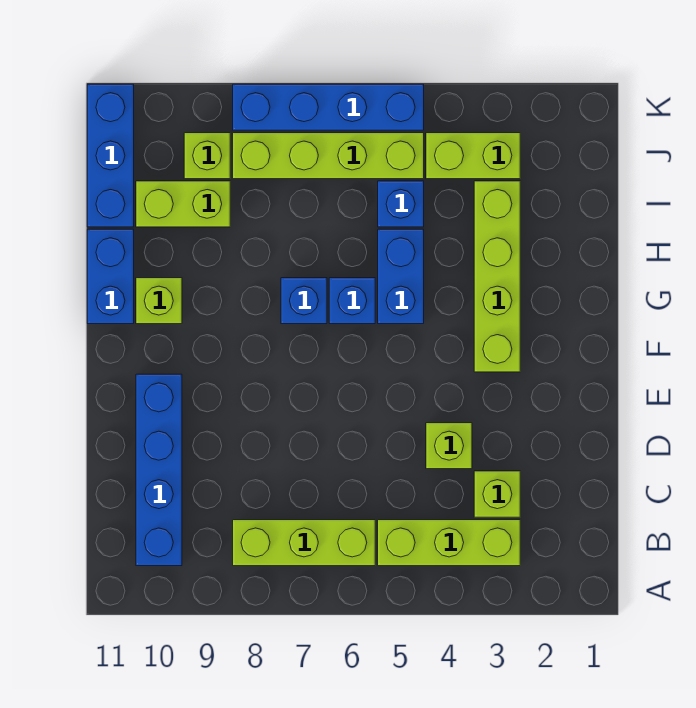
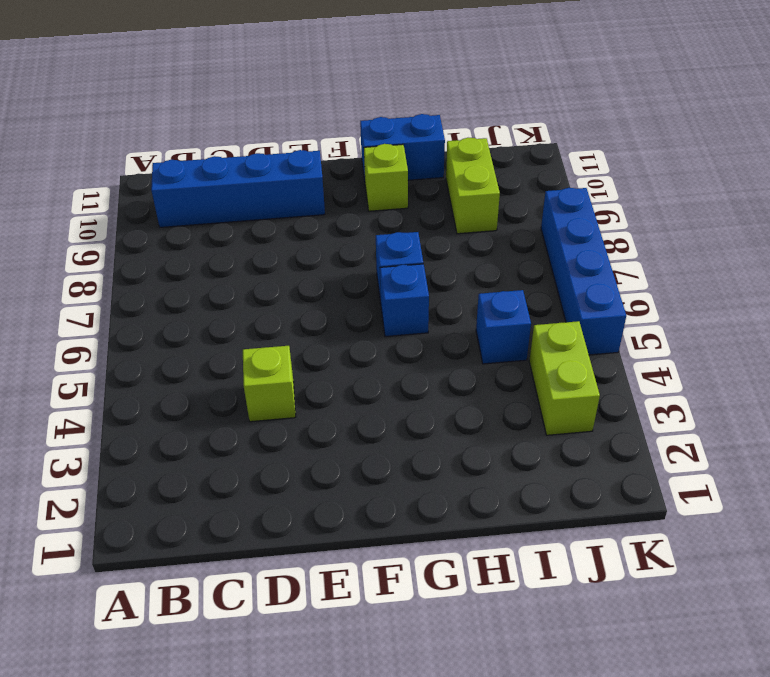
none -> lime brick B3:B5 level 1
none -> lime brick B6:B8 level 1
none -> lime brick C3 level 1

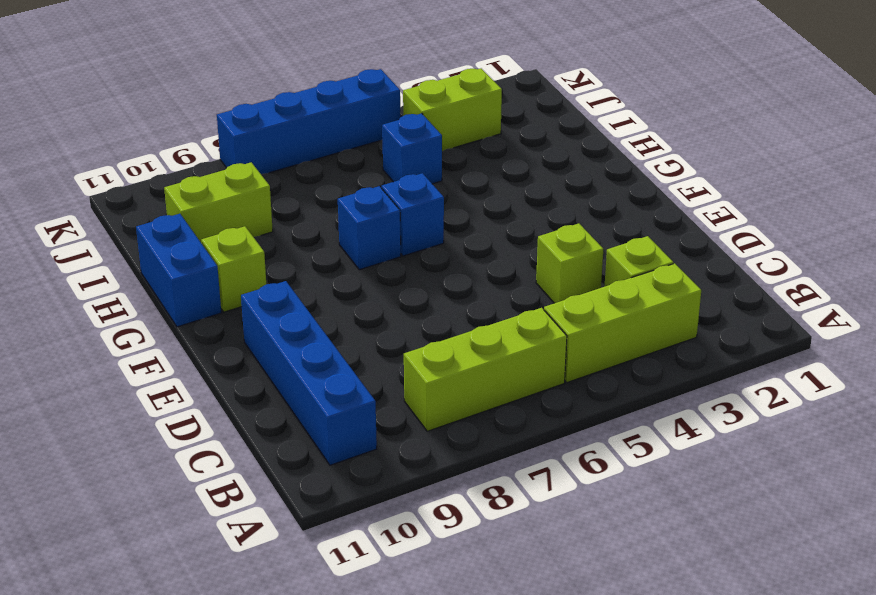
none -> lime brick F3:I3 level 1
none -> blue brick G5:H5 level 1
none -> blue brick I11:K11 level 1

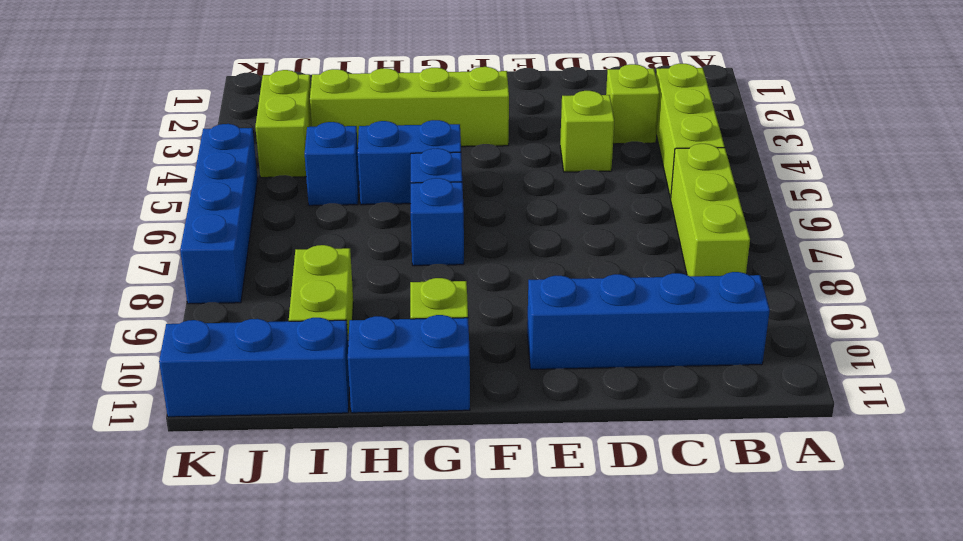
none -> lime brick J5:J8 level 1
none -> lime brick J9 level 1

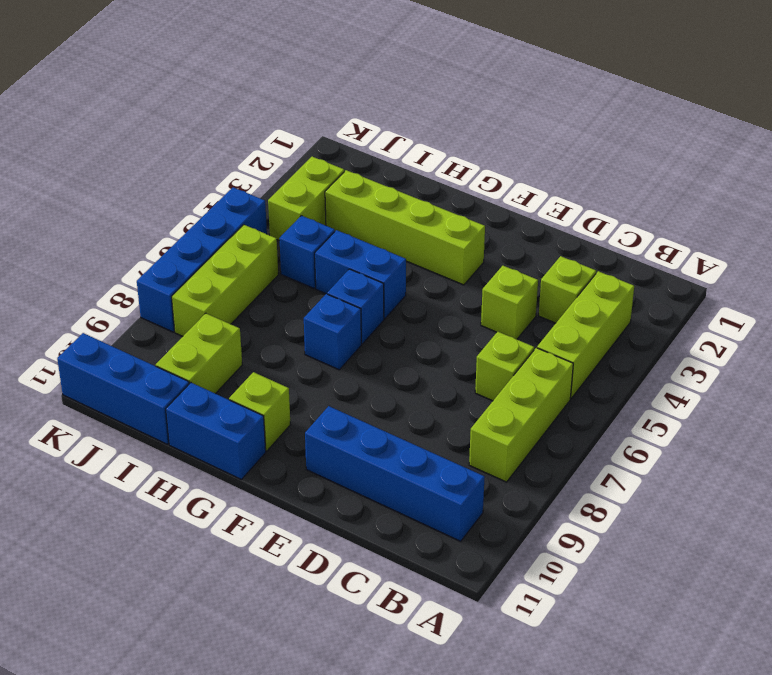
lime brick C6 level 1 -> lime brick J9 level 1
lime brick J6:J8 level 1 -> lime brick J5:J8 level 1

